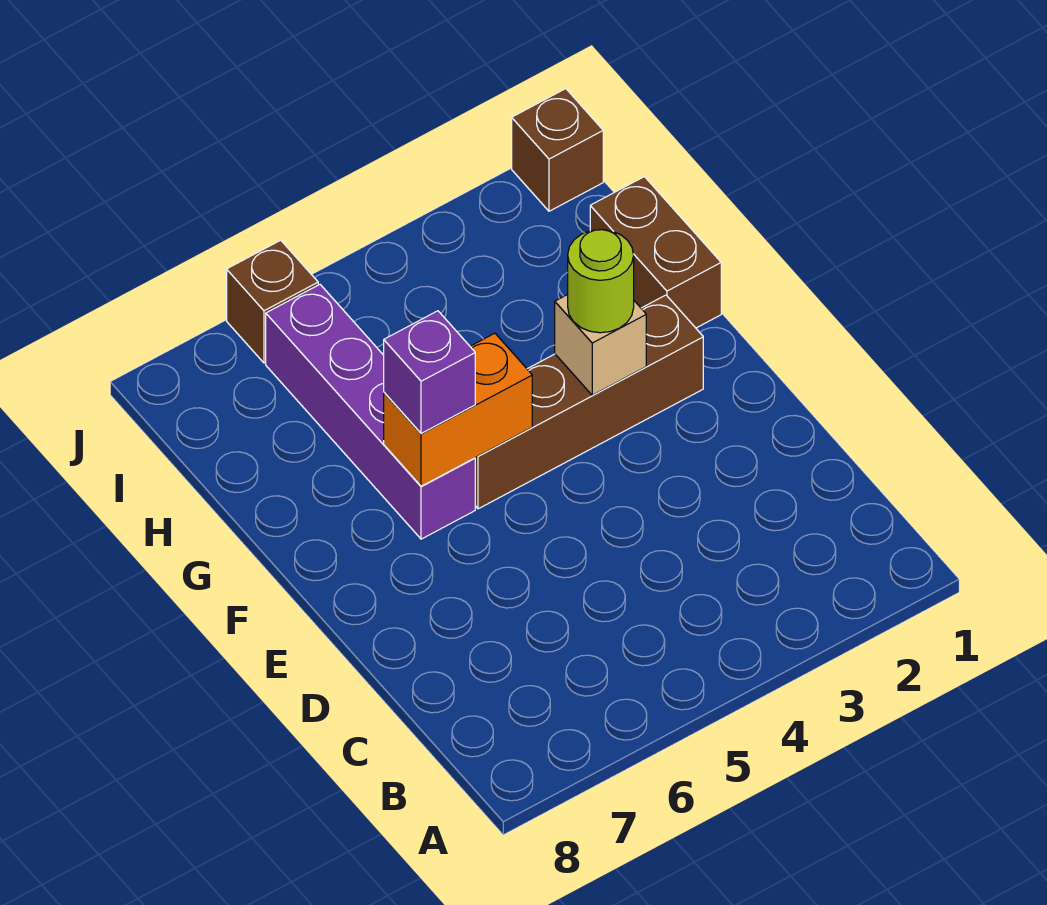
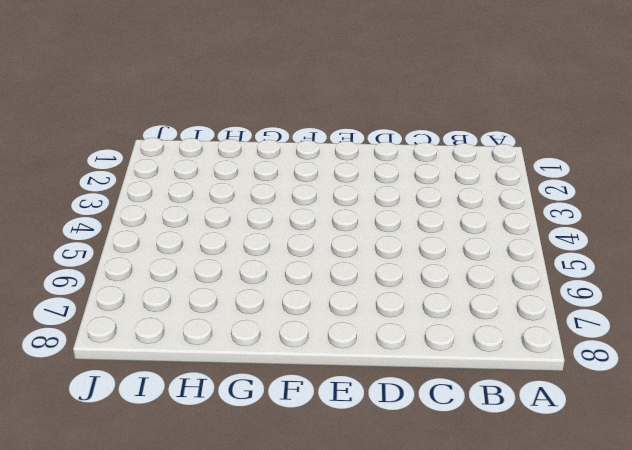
none -> brown brick F2:F5 level 1
none -> purple brick F6:I6 level 1

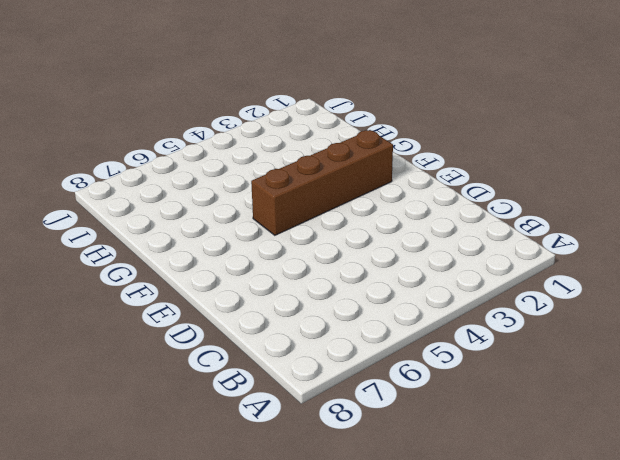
none -> purple brick F6:I6 level 1
none -> brown brick G1:H1 level 1

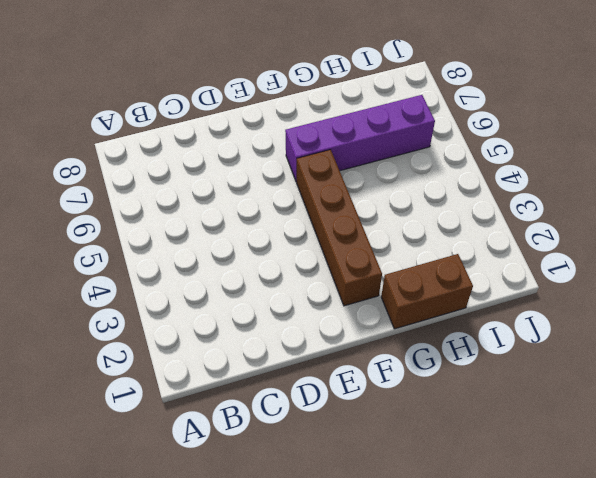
none -> brown brick J1 level 1
none -> brown brick J6 level 1

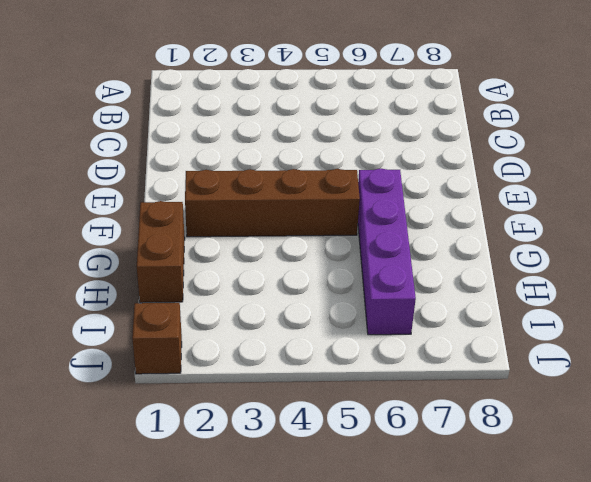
none -> brown brick J6 level 1
none -> tan brick F3 level 2

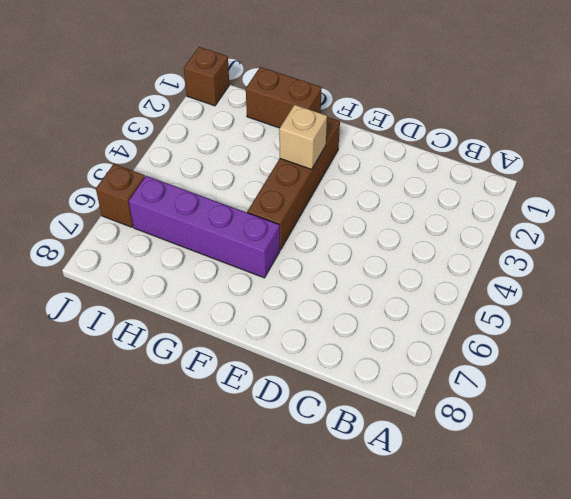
none -> orange brick F5:F6 level 2
none -> lime round brick F3 level 3

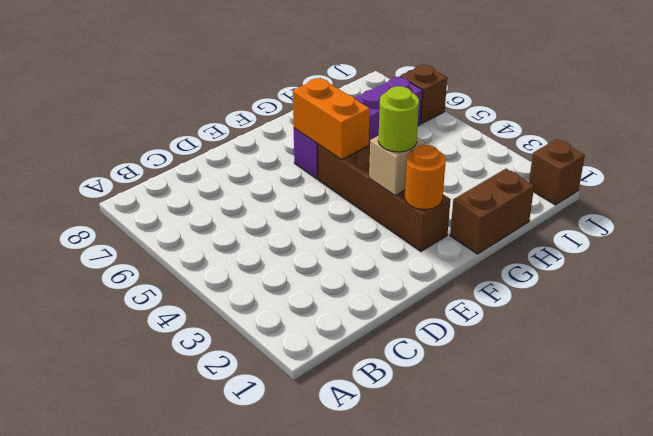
orange round brick F2 level 2 -> none
none -> purple brick F6 level 3

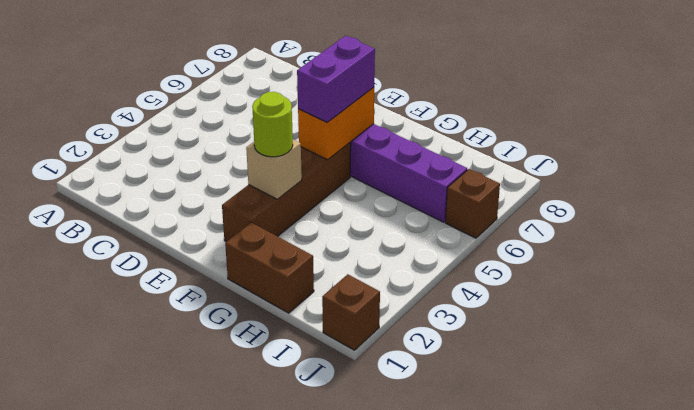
purple brick F5:F6 level 3 -> purple brick F6 level 3

